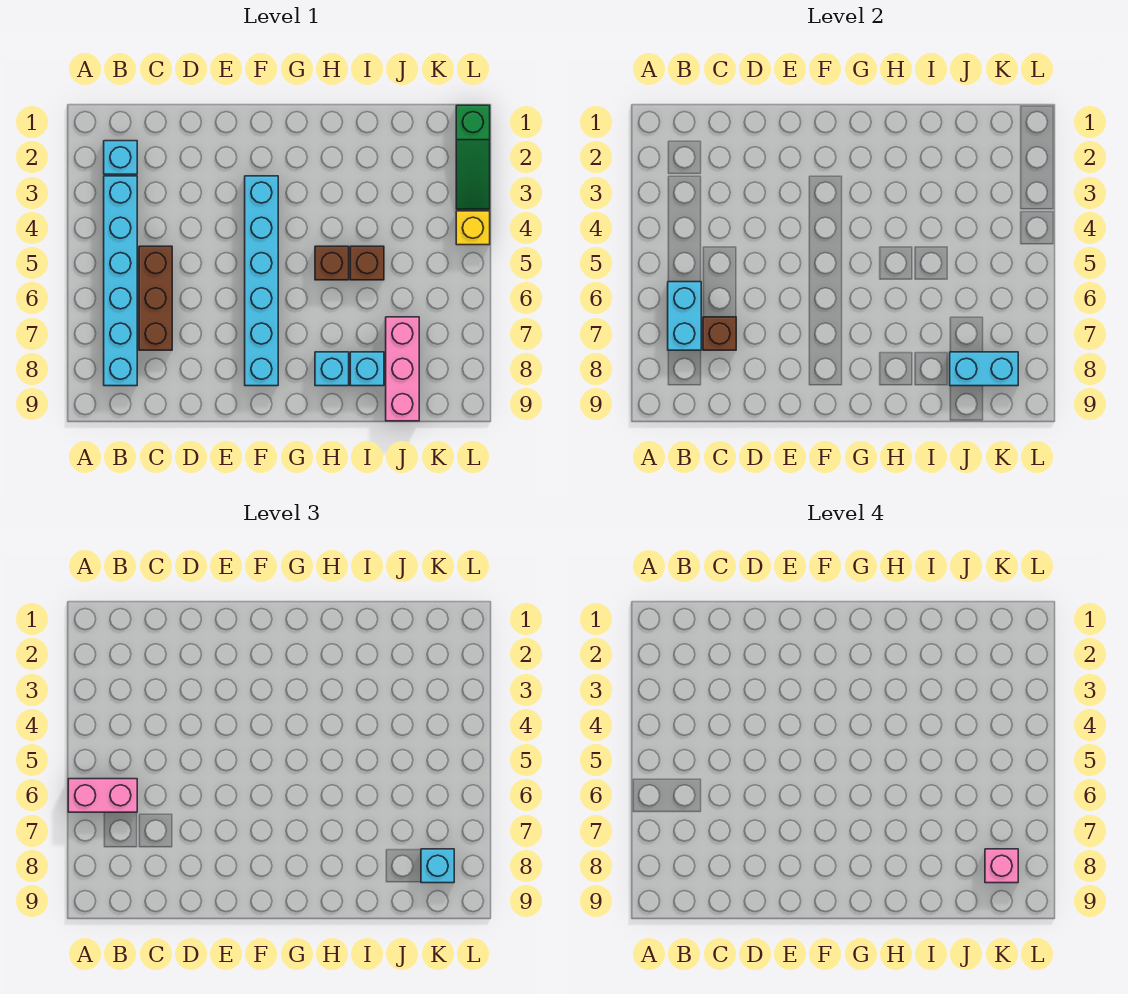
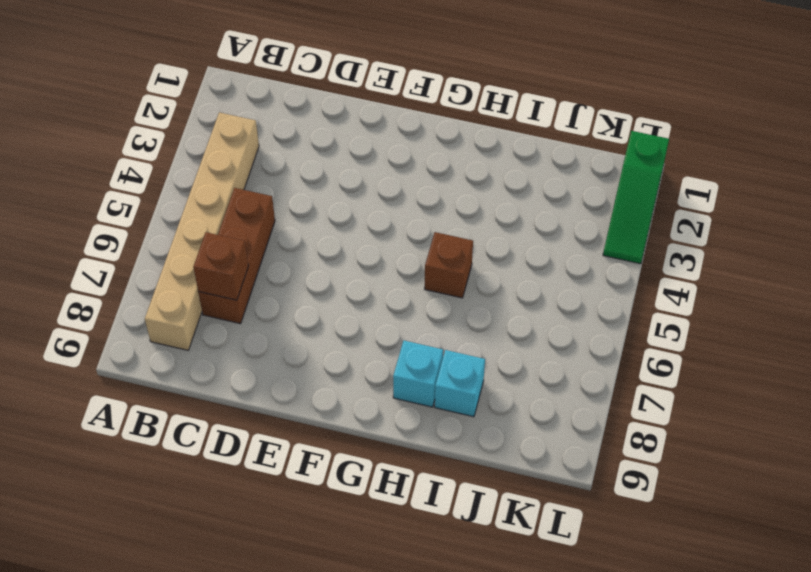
tan brick B3:B8 level 1 -> cyan brick B3:B8 level 1
none -> cyan brick B2 level 1
none -> cyan brick F3:F8 level 1
none -> brown brick I5 level 1

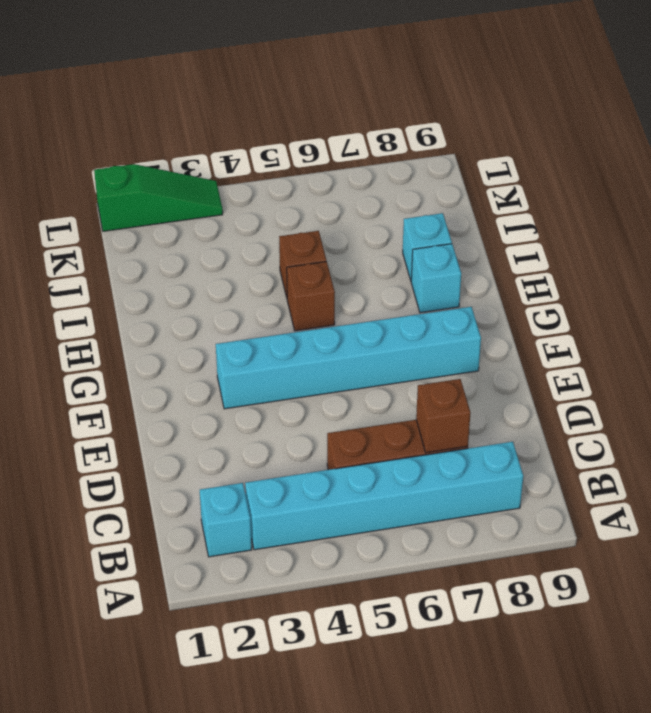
none -> pink brick J7:J9 level 1
none -> yellow brick L4 level 1
none -> cyan brick B6:B7 level 2

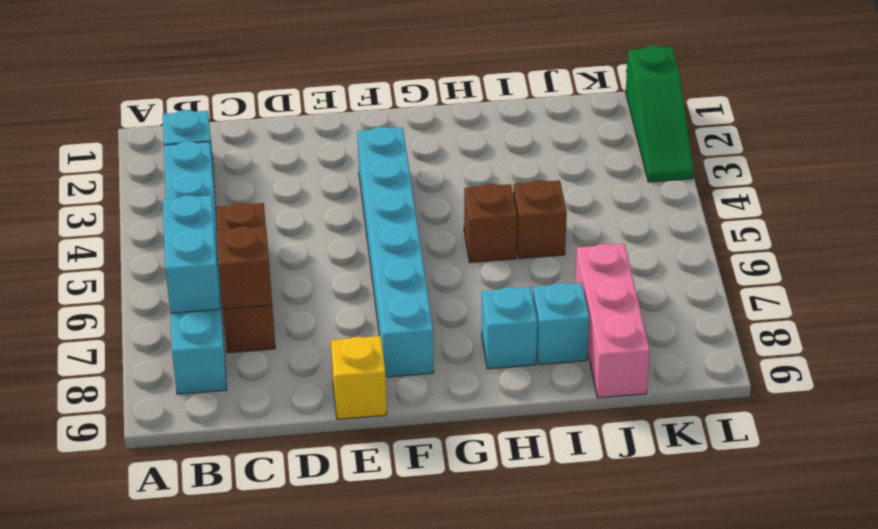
yellow brick E9 level 1 -> yellow brick L4 level 1
none -> cyan brick J8:K8 level 2
none -> pink brick A6:B6 level 3
none -> cyan brick K8 level 3

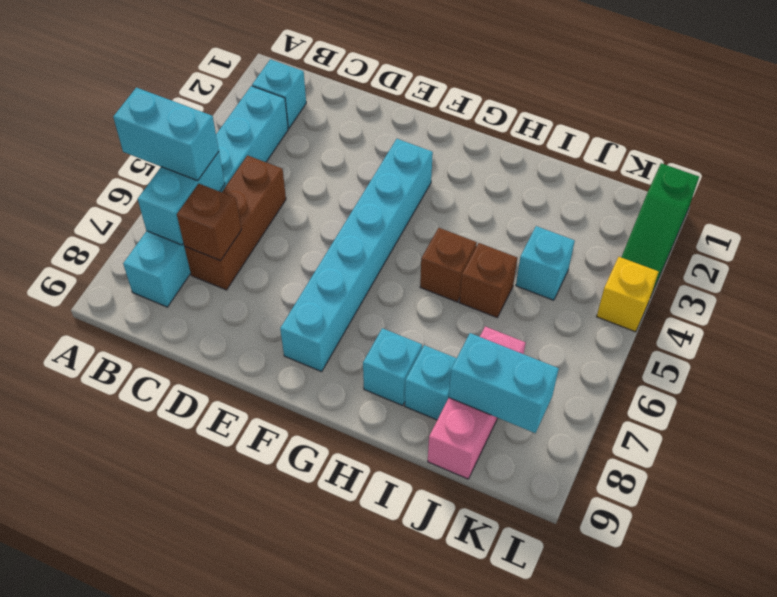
cyan brick A6:B6 level 3 -> pink brick A6:B6 level 3
cyan brick J4 level 1 -> cyan brick K8 level 3
none -> pink brick K8 level 4

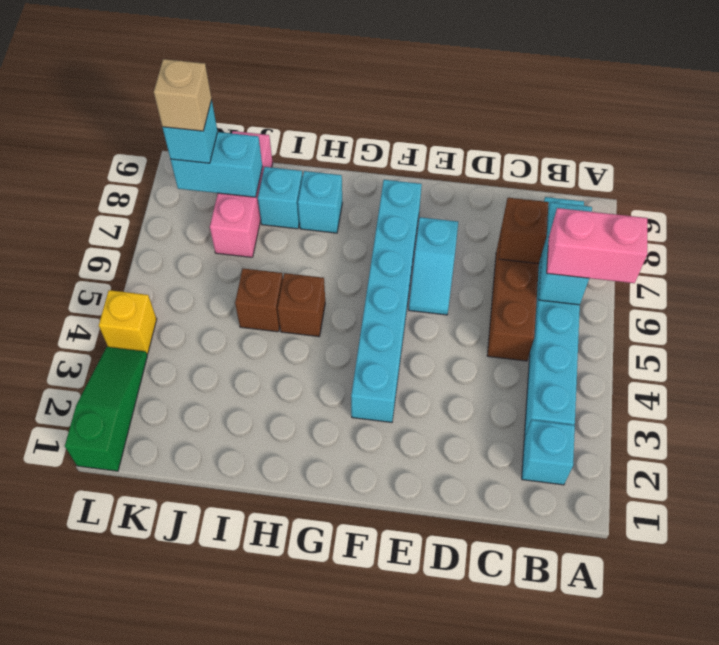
cyan slope E6:E7 level 1 top 7 -> none
tan brick K8 level 4 -> pink brick K8 level 4

